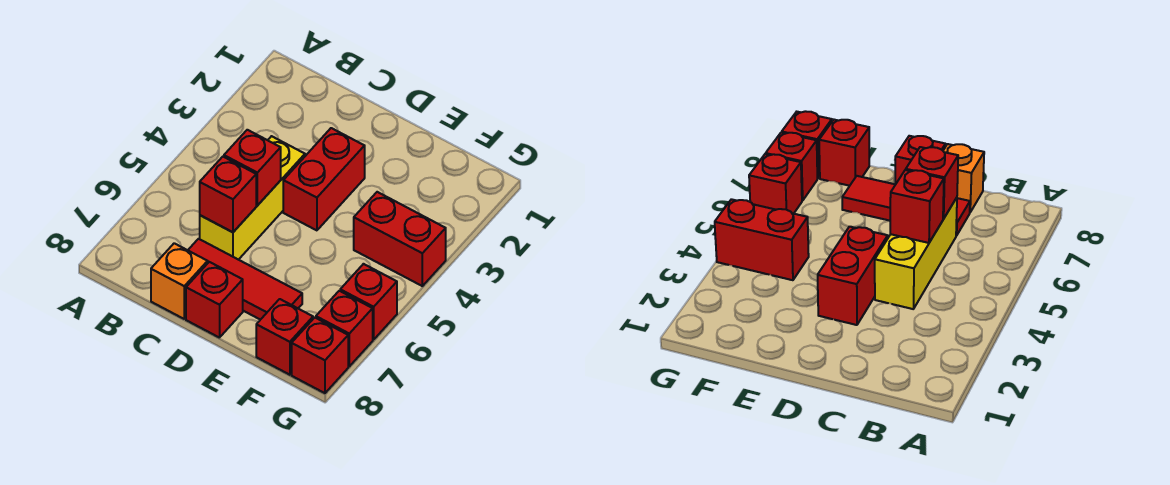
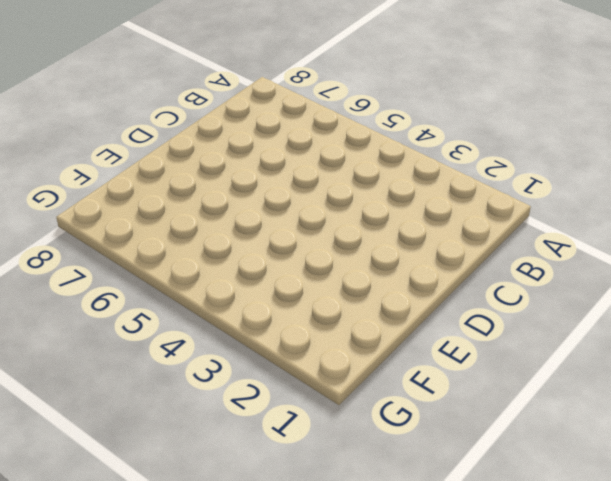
none -> yellow brick C4:C6 level 1
none -> red tile C7:E7 level 1
none -> orange brick C8 level 1

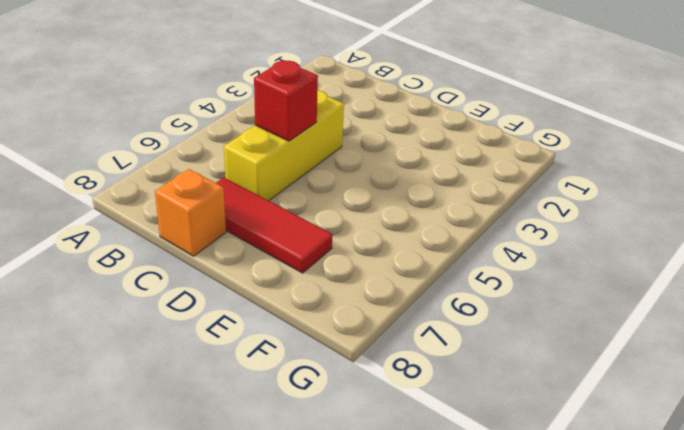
none -> red brick D3:D4 level 1
none -> red brick D8 level 1
none -> red brick F4:G4 level 1

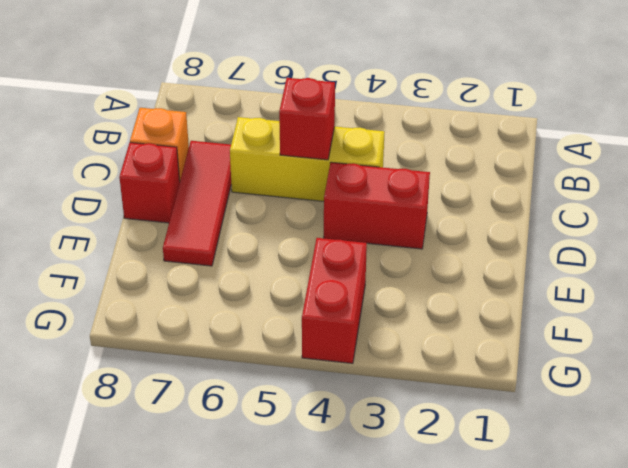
none -> red brick F8 level 1
none -> red brick G6 level 1
none -> red brick G7 level 1

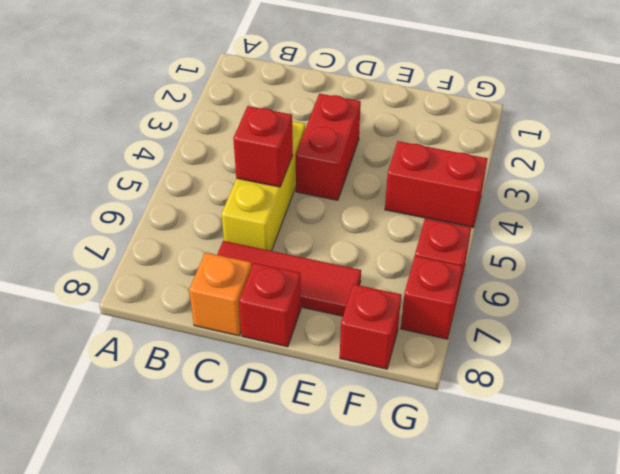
none -> red brick G8 level 1
none -> red brick C6 level 2

